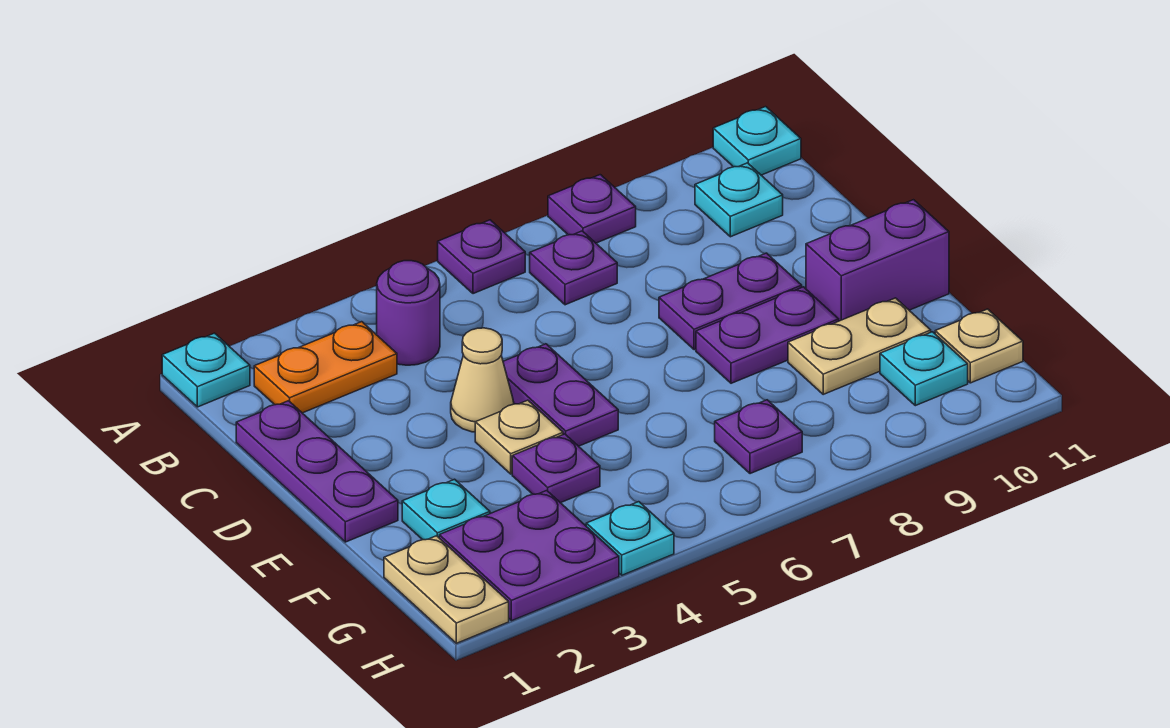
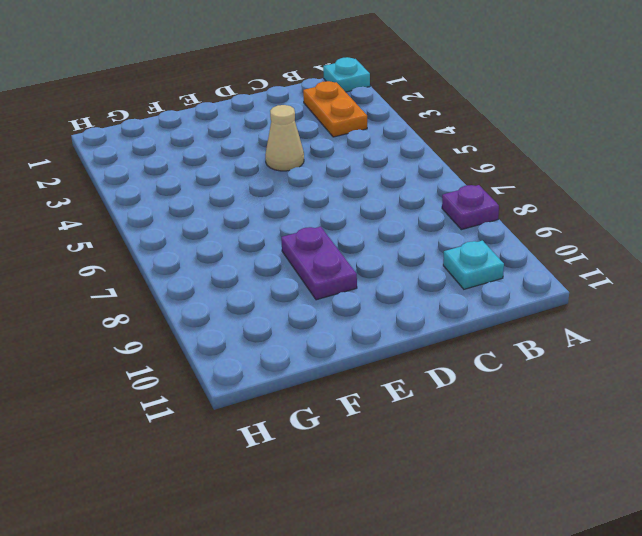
none -> purple plate A6 level 1
none -> cyan plate A11 level 1
none -> purple round brick B4 level 1

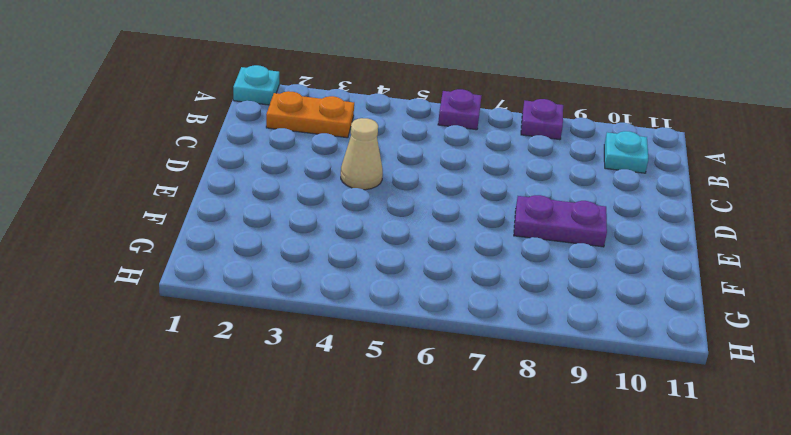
none -> cyan plate A11 level 1
none -> purple round brick B4 level 1
none -> purple plate B7 level 1

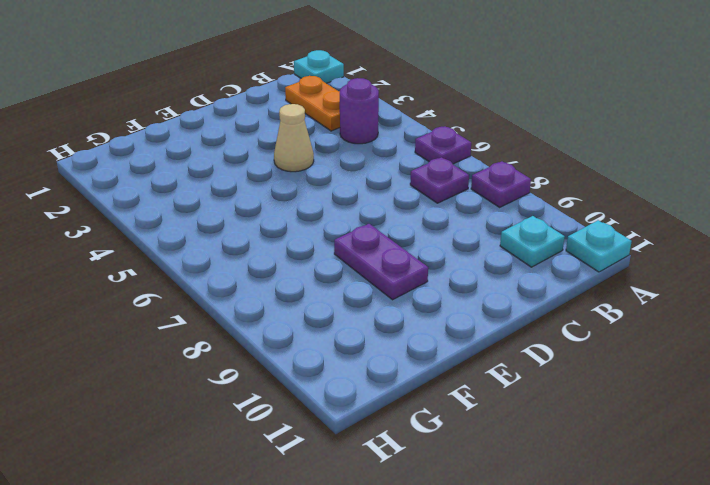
none -> purple plate C1:E1 level 1
none -> purple plate D5:E5 level 1
none -> purple plate D8:D9 level 1

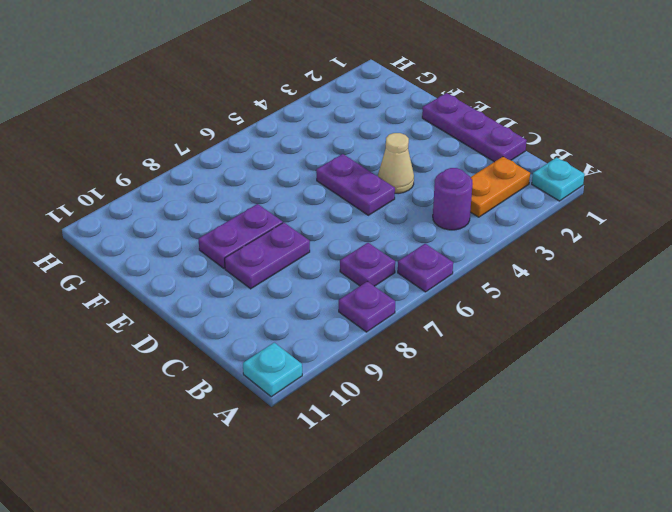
none -> cyan plate B10 level 1
none -> tan plate E4 level 1
none -> purple brick E10:E11 level 1

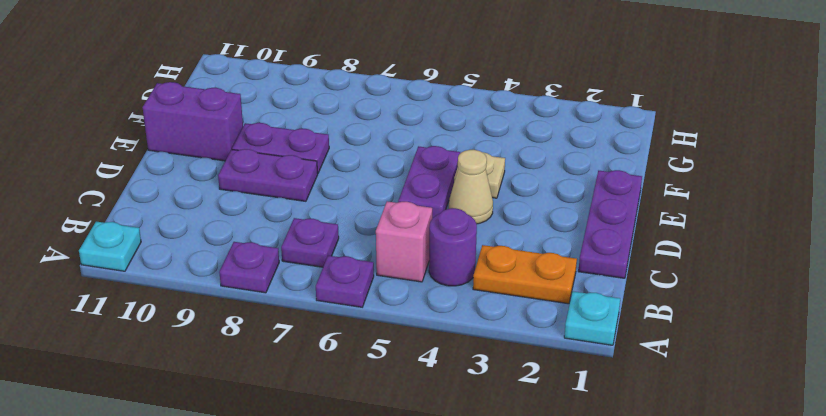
pink brick B5 level 1 -> none
none -> cyan plate B10 level 1
none -> cyan plate F2 level 1
none -> purple plate F4 level 1

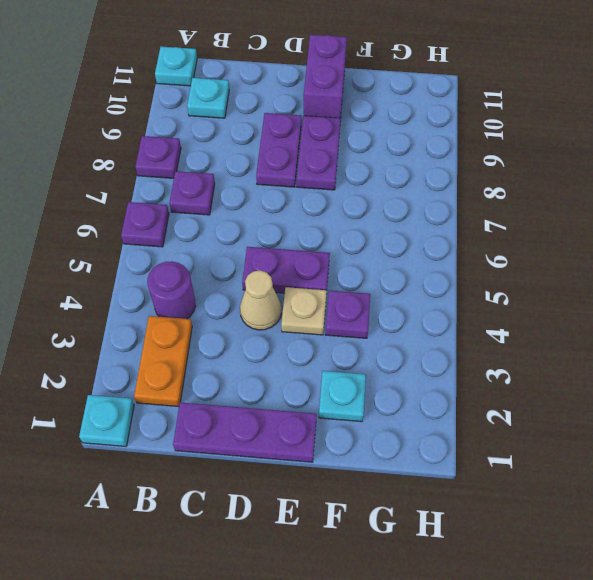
none -> tan plate F9:F10 level 1
none -> tan plate G1:H1 level 1
none -> purple plate G2:H3 level 1

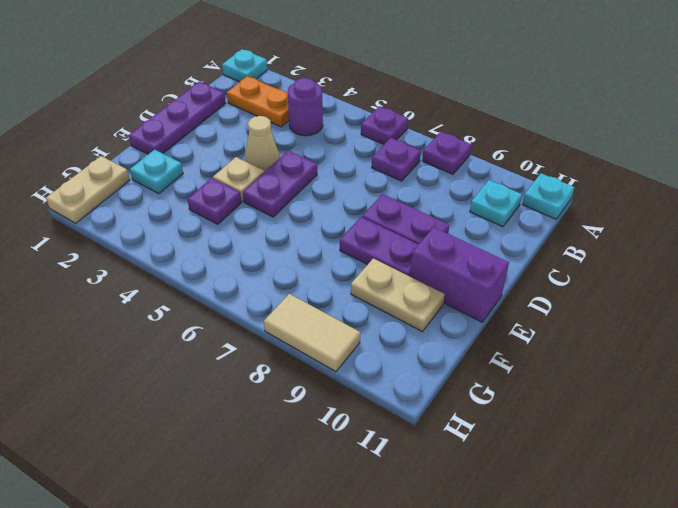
tan tile H8:H9 level 1 -> none
none -> purple plate G2:H3 level 1
none -> purple plate G7 level 1
none -> cyan plate G10 level 1

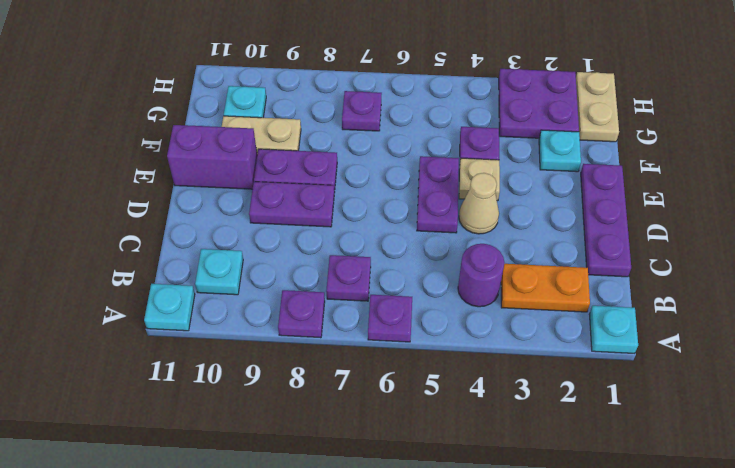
none -> tan plate G11 level 1
none -> cyan plate H4 level 1

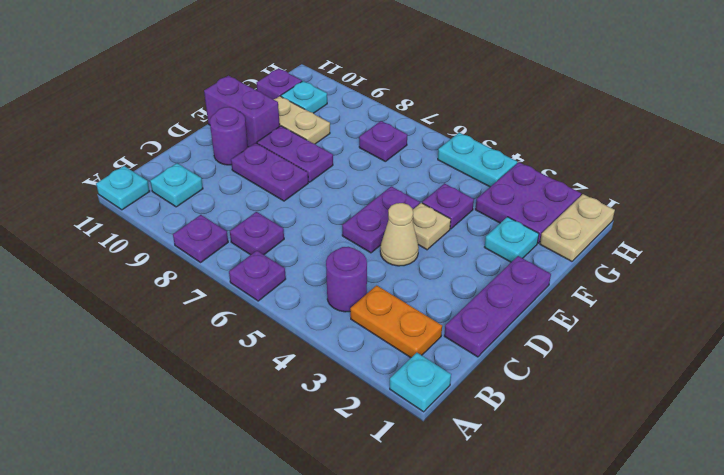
purple round brick D10 level 1 -> none
purple plate G11 level 1 -> tan plate G11 level 1
cyan plate H4:H5 level 1 -> cyan plate H4 level 1

